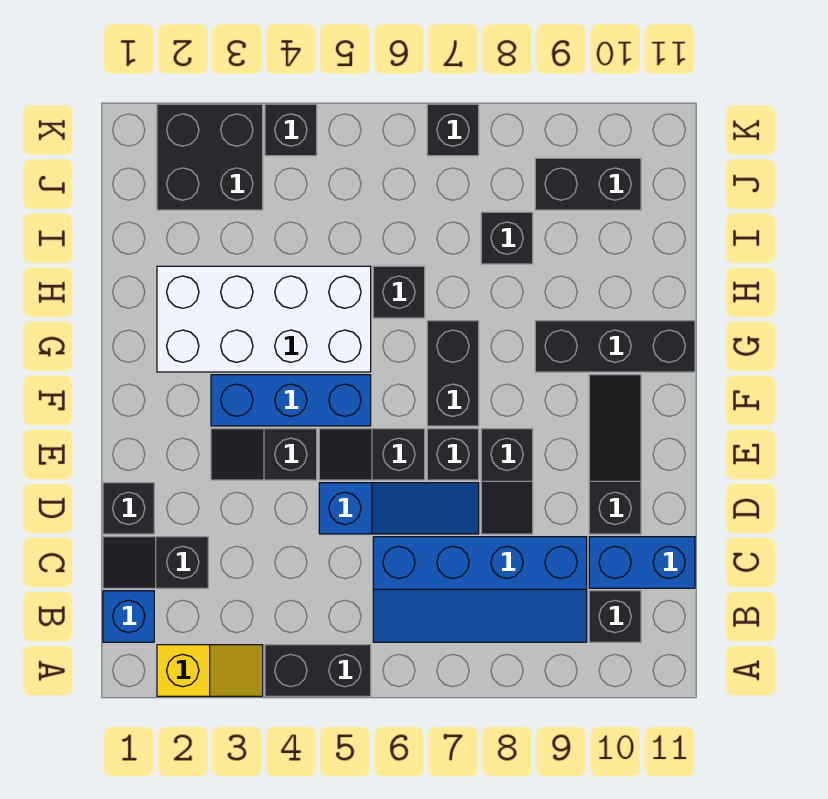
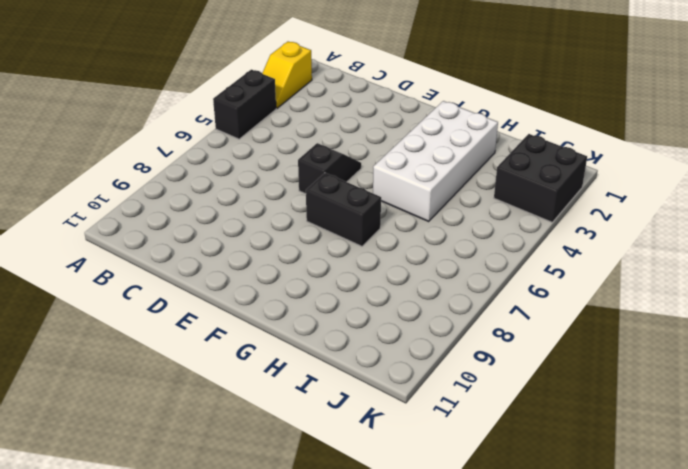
none -> blue brick B1 level 1
none -> blue slope B6:C9 level 1 top C
none -> black brick B10 level 1

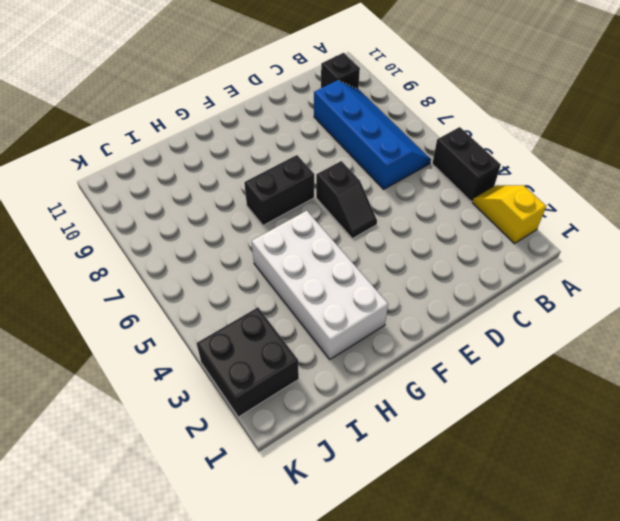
none -> blue brick B1 level 1
none -> black slope C1:C2 level 1 top 2
none -> blue brick C10:C11 level 1

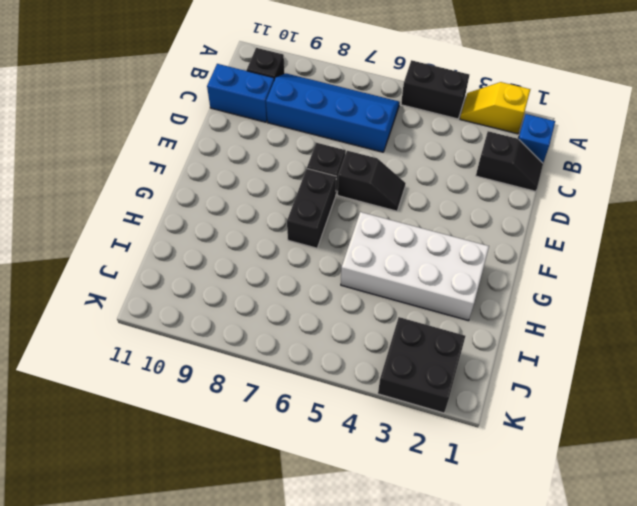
none -> black brick D1 level 1
none -> blue slope D5:D7 level 1 top 5
none -> black slope D8:E8 level 1 top E

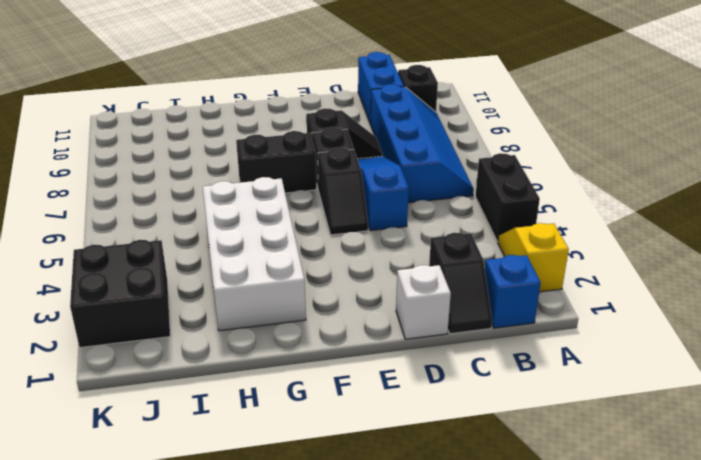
white brick D1 level 1 -> black brick D1 level 1
none -> black slope D10:F10 level 1 top D
none -> black slope E3:E4 level 1 top 4
none -> blue brick F3:F5 level 1

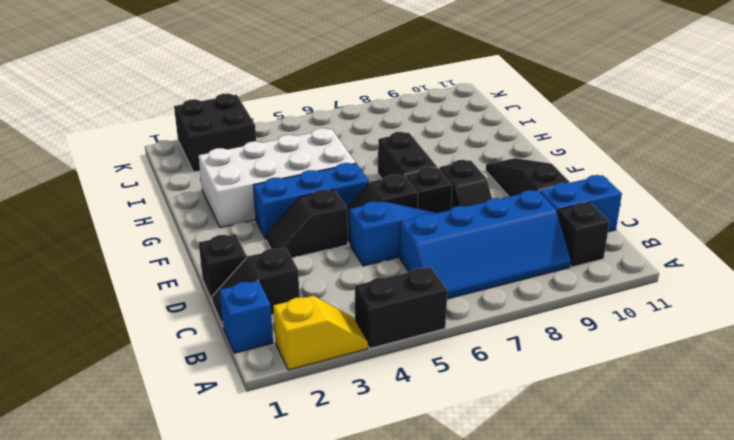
none -> black brick G9:G11 level 1
none -> black brick H6 level 1
none -> black brick I8 level 1

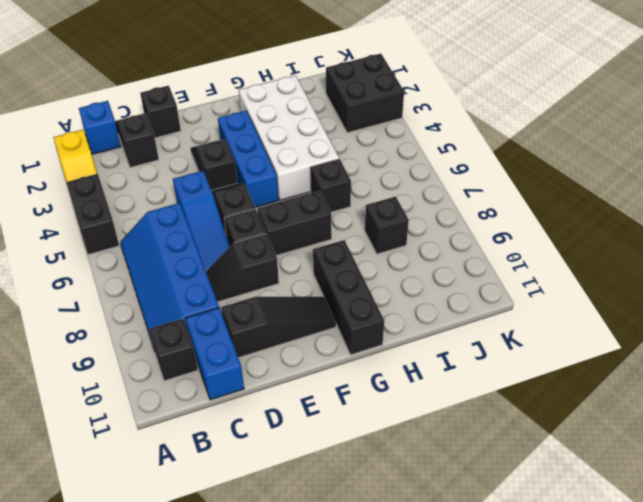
none -> black brick J9:J10 level 1
none -> black brick K4 level 1
none -> black brick K7 level 1

